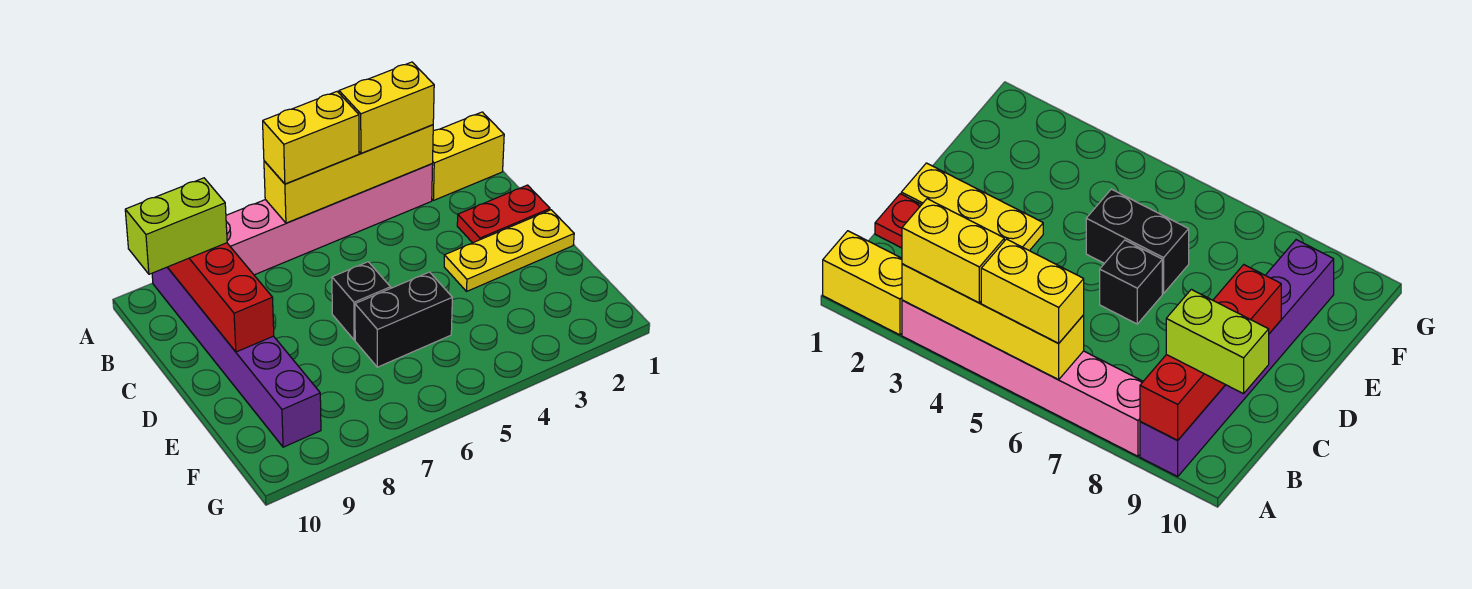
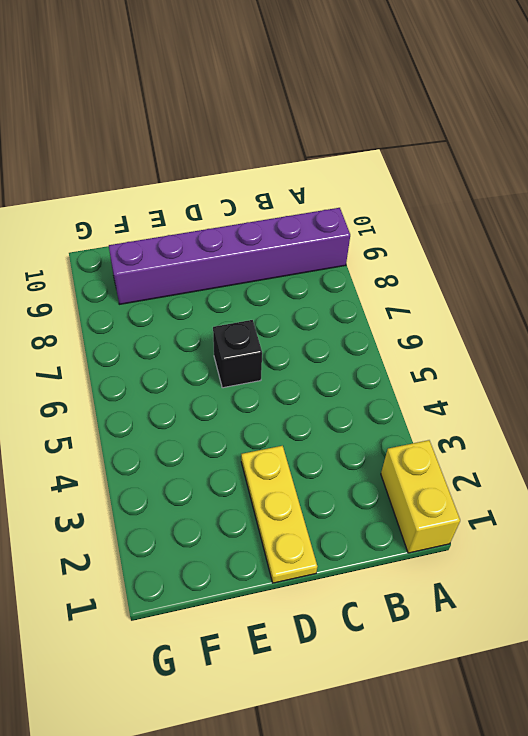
none -> pink brick A3:A8 level 1
none -> red plate C1:C2 level 1
none -> black brick E5:E6 level 1

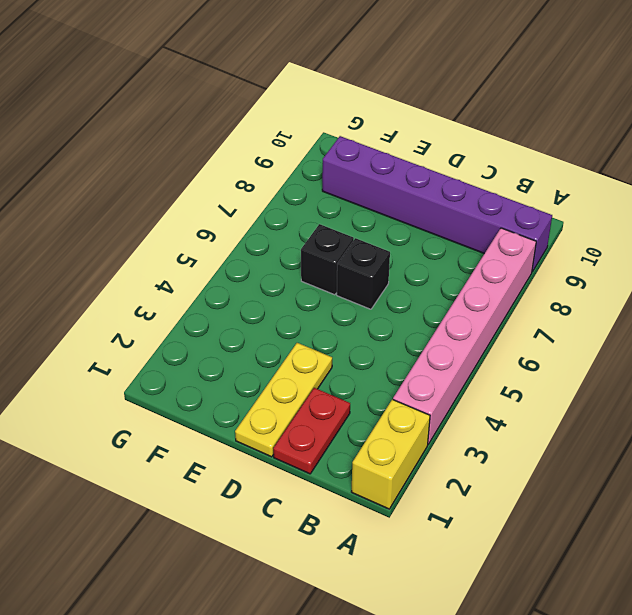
black brick E6 level 1 -> black brick E5:E6 level 1
none -> yellow brick A3:A6 level 2
none -> red brick A9:D9 level 2
none -> yellow brick A3:A4 level 3

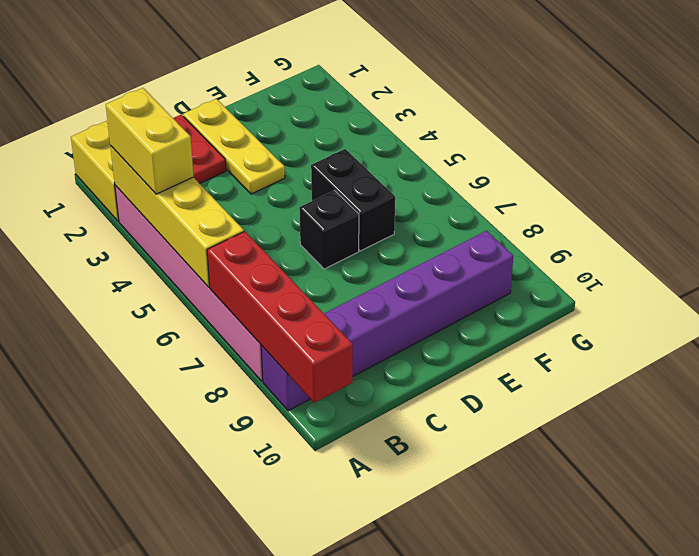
red brick A7:A10 level 2 -> red brick A9:D9 level 2
none -> yellow brick A5:A6 level 3
none -> lime brick B9:B10 level 3

